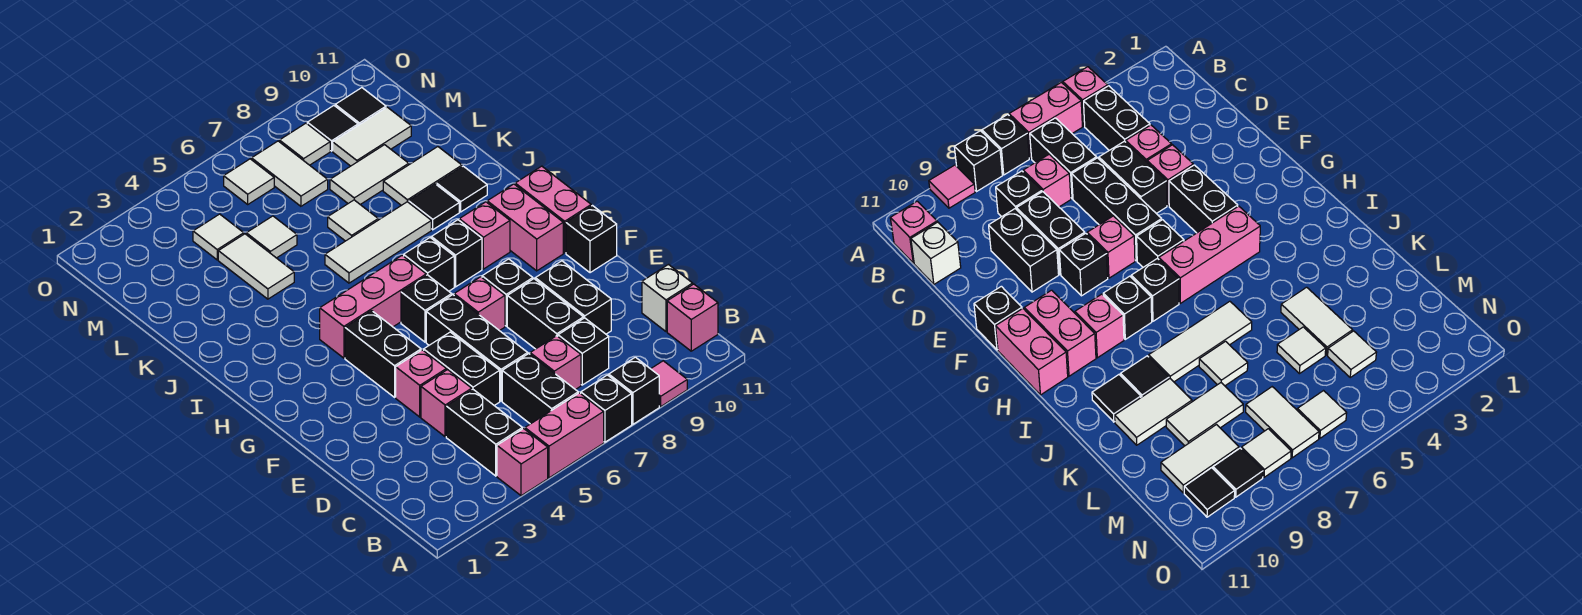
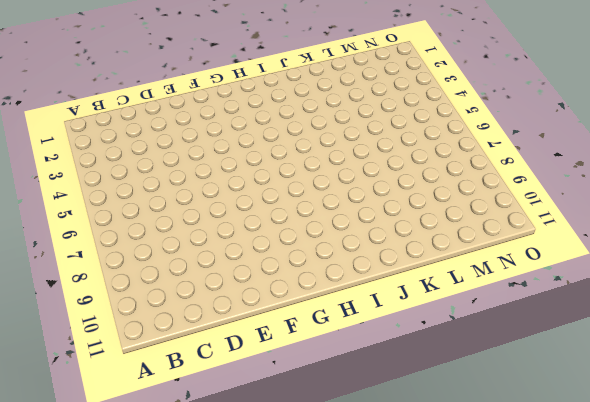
none -> pink brick A4 level 1
none -> pink brick A5:A6 level 1
none -> black brick A7 level 1
none -> black brick A8 level 1

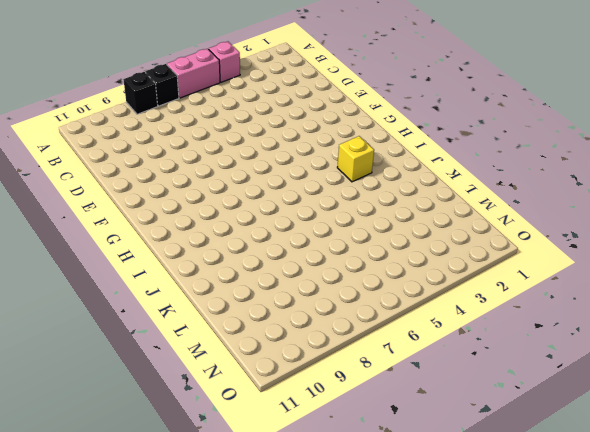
yellow brick I3 level 1 -> none
none -> pink tile A9 level 1
none -> black brick B4:C4 level 1
none -> black brick B6:C6 level 1
none -> pink brick B11 level 1

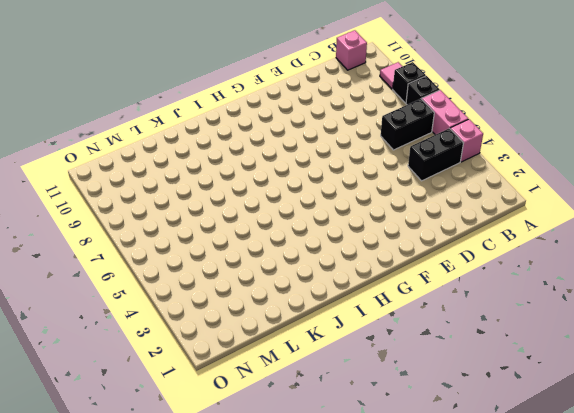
none -> pink brick C7 level 1
none -> black brick C8 level 1
none -> white brick C11 level 1
none -> pink brick D4 level 1

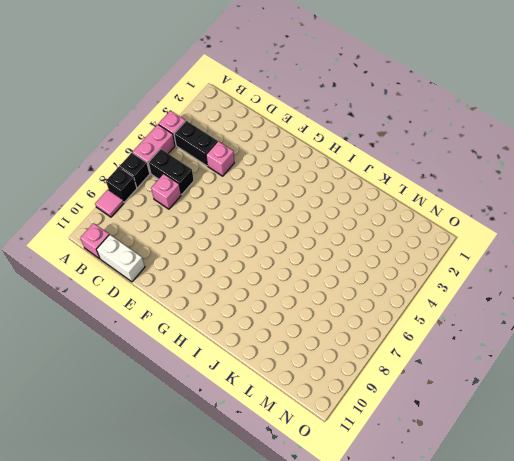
white brick C11:D11 level 1 -> white brick C11 level 1
none -> black brick C8 level 1
none -> black brick D5:E5 level 1
none -> black brick D6:F6 level 1
none -> black brick D8:E8 level 1

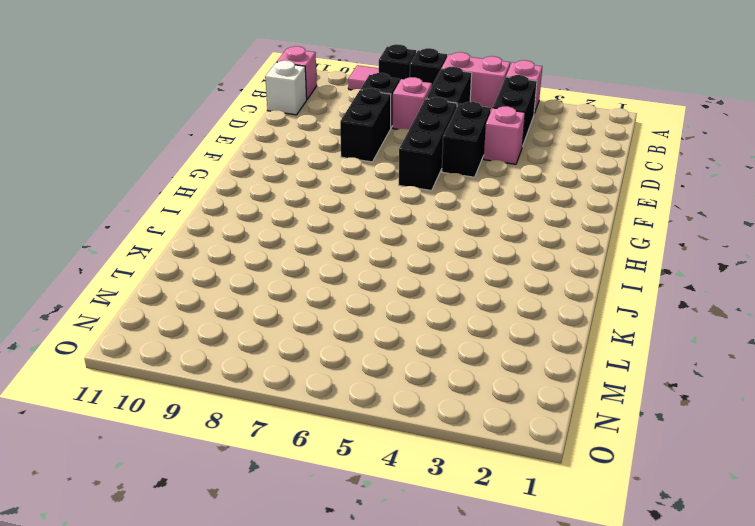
none -> black brick D9:E9 level 1
none -> pink brick E4 level 1
none -> black brick F4:G4 level 1
none -> pink brick F7 level 1

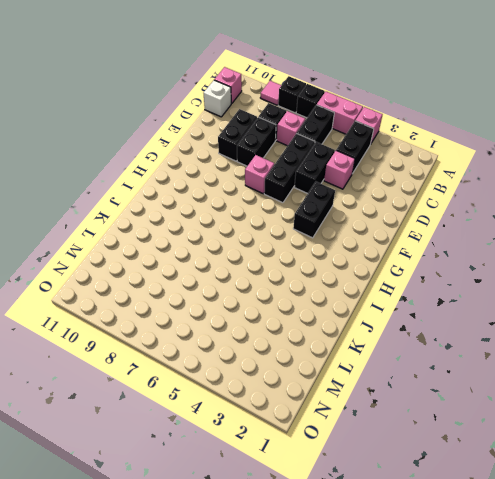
none -> pink brick E4 level 1
none -> black brick F8 level 1
none -> black brick F11 level 1
none -> black brick G6 level 1

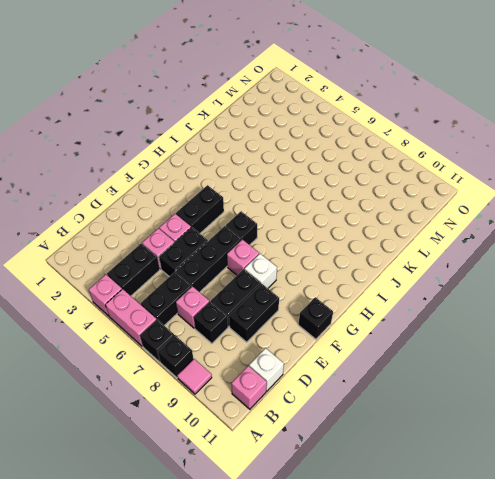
white brick F8 level 1 -> black brick F8 level 1
none -> pink brick G10:H10 level 1
none -> pink brick G11:H11 level 1
none -> pink brick H4:H6 level 1
none -> black brick H7 level 1

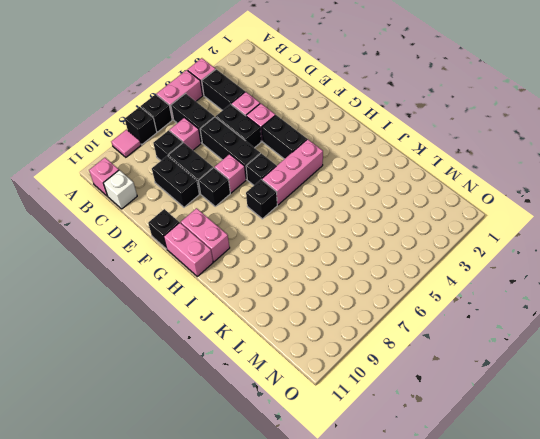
none -> black brick H8 level 1
none -> pink brick H9 level 1
none -> white tile J6:J8 level 1
none -> black tile J9 level 1

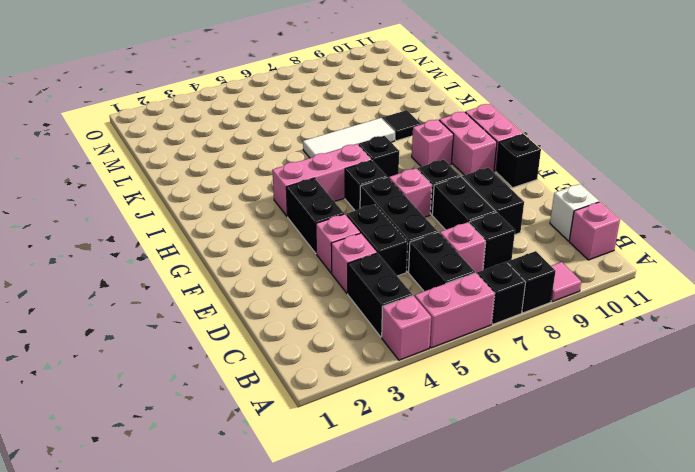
none -> black brick H8 level 1
none -> black tile J10 level 1
none -> white tile K4:L4 level 1
none -> white tile K7 level 1

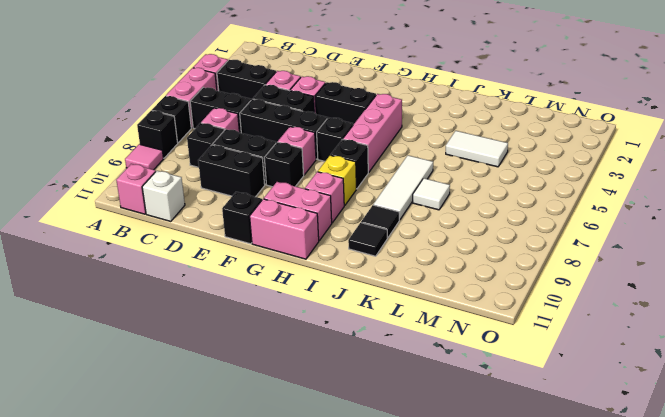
yellow brick H8 level 1 -> black brick H8 level 1
none -> white tile K9:K10 level 1
none -> white tile L5 level 1
none -> white tile L8:L9 level 1
none -> white tile M4 level 1

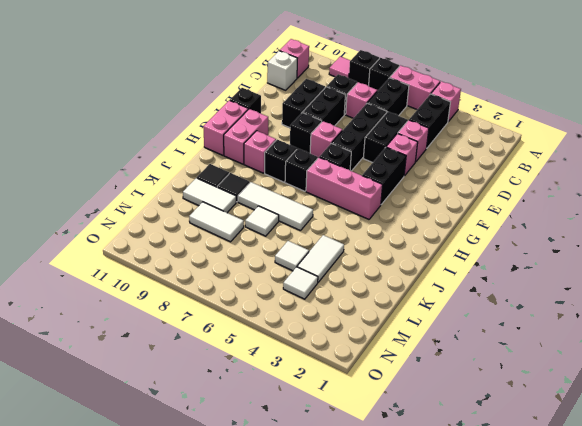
none -> white tile M7:N7 level 1
none -> white tile M9:M10 level 1
none -> white tile N6 level 1
none -> white tile N8 level 1

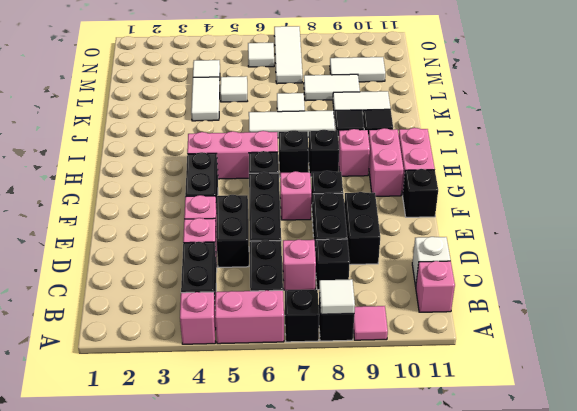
white tile A8 level 2 -> white tile N8 level 1
white tile M7:O7 level 1 -> white tile M7:N7 level 1
none -> black tile N9 level 1
none -> black tile N10 level 1

